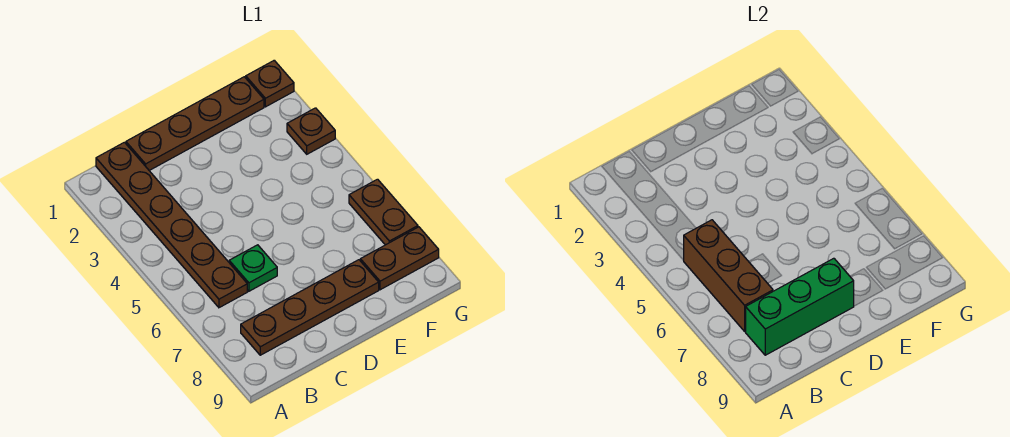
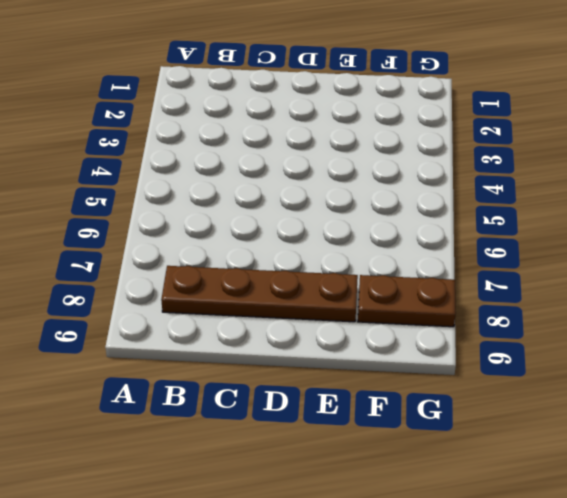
none -> brown plate B1:B6 level 1
none -> brown plate C1:F1 level 1

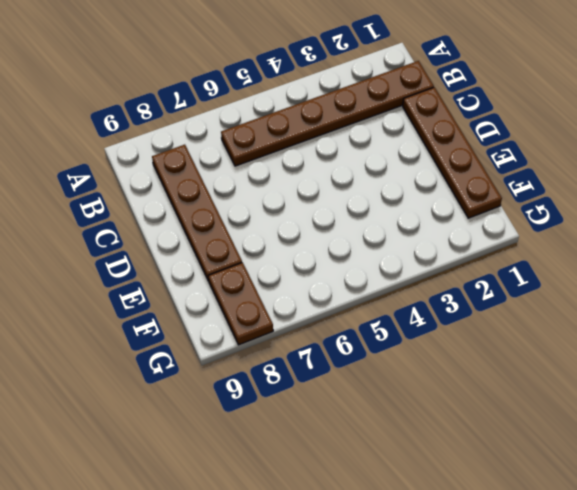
none -> green plate C6 level 1
none -> brown plate G1 level 1

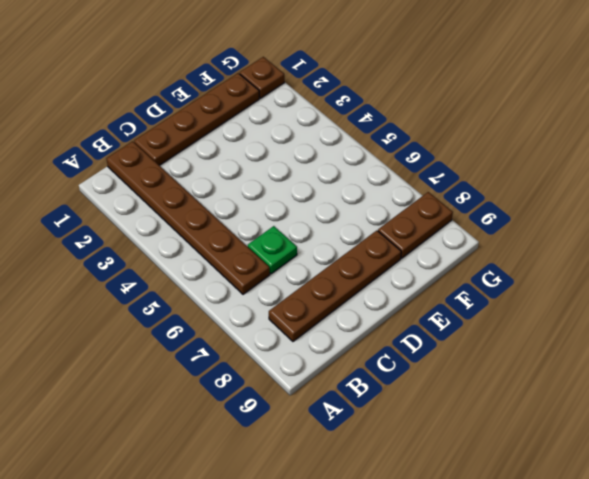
none -> brown plate G3 level 1
none -> brown plate G6:G7 level 1

